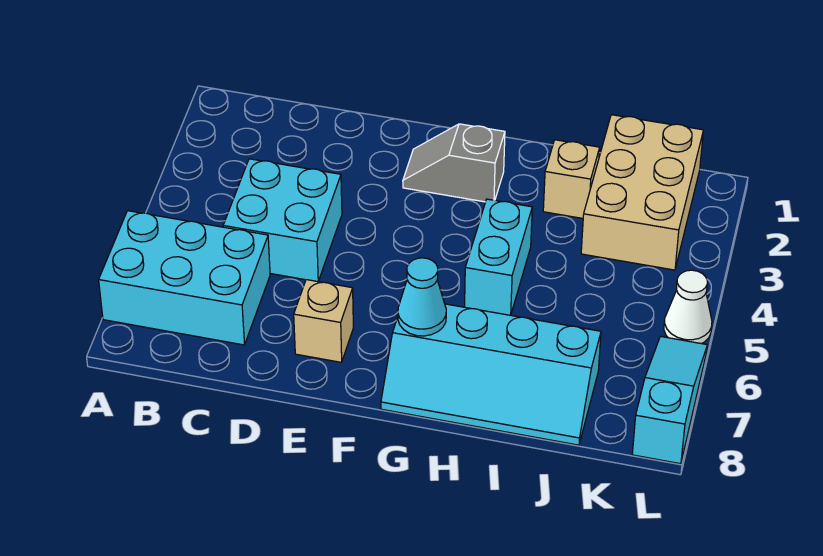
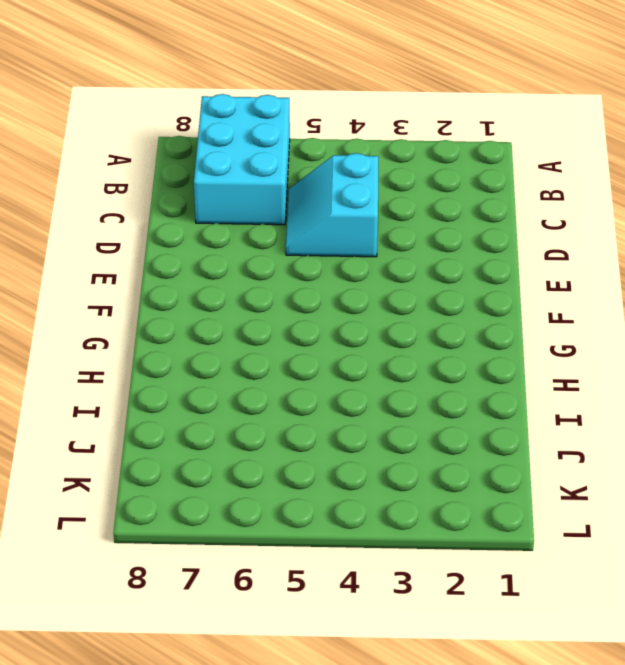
cyan slope C4:D5 level 1 top 4 -> cyan brick C4:D5 level 1
none -> tan brick E7 level 1
none -> grey slope F2:G2 level 1 top G

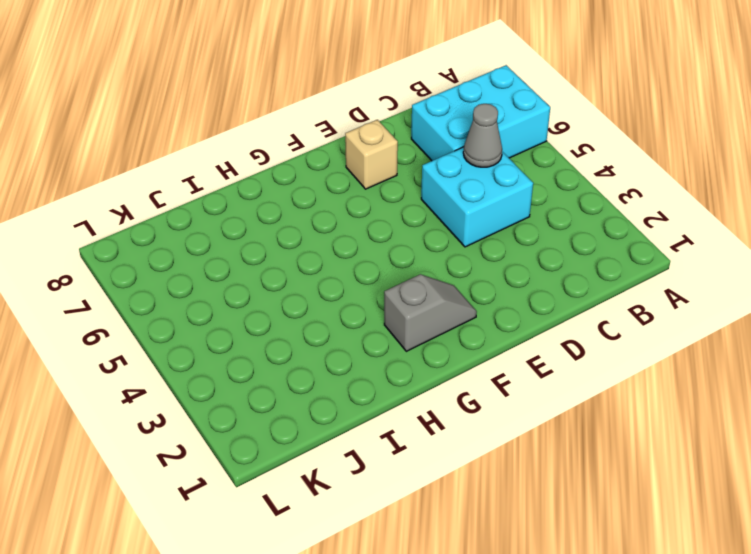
grey cone C5 level 2 -> none
none -> cyan slope G7:J8 level 1 top 7
none -> cyan brick H4:H5 level 1

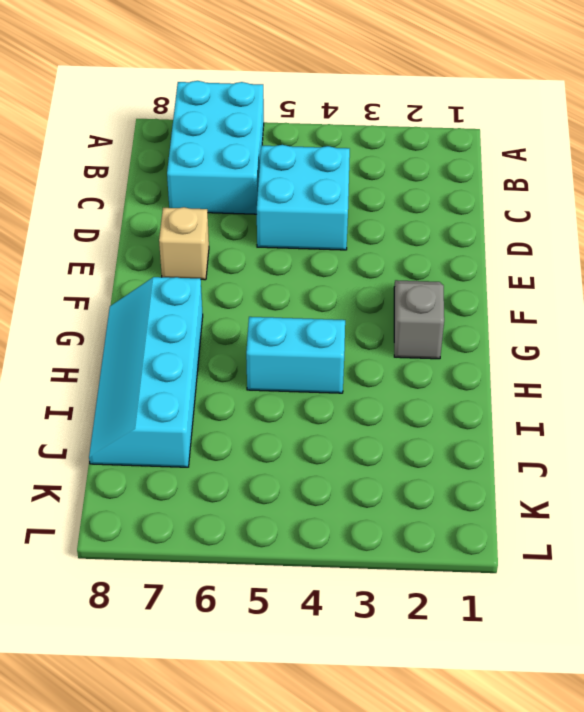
none -> tan brick I2 level 1
none -> tan brick J1:K3 level 1

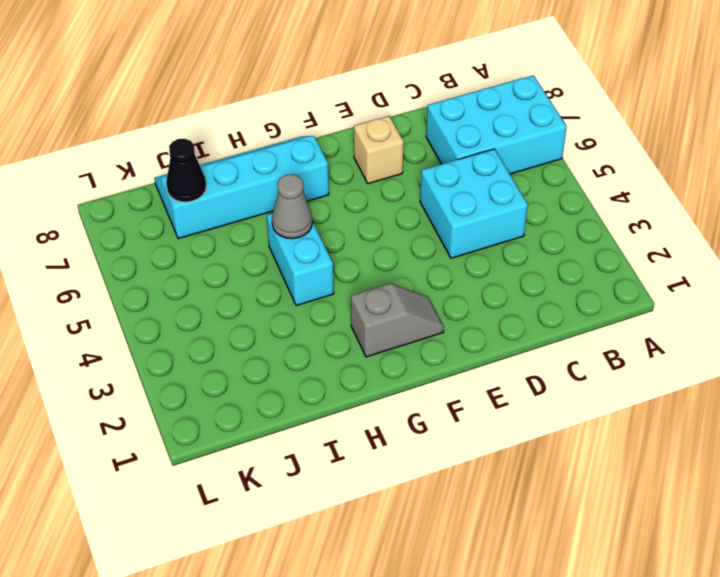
grey cone H5 level 2 -> none
black cone J7 level 2 -> none
none -> tan brick I2 level 1
none -> tan brick J1:K3 level 1

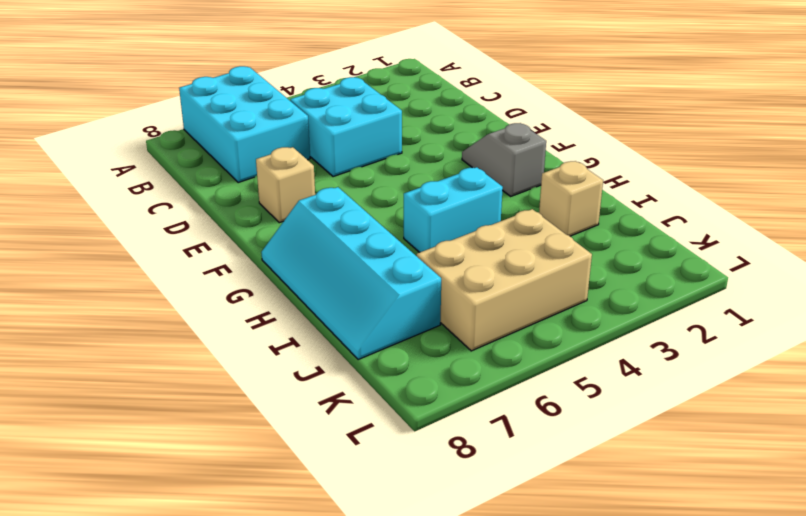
tan brick J4:K6 level 1 -> tan brick J1:K3 level 1
none -> white cone L5 level 1
none -> cyan slope L6:L8 level 1 top 8

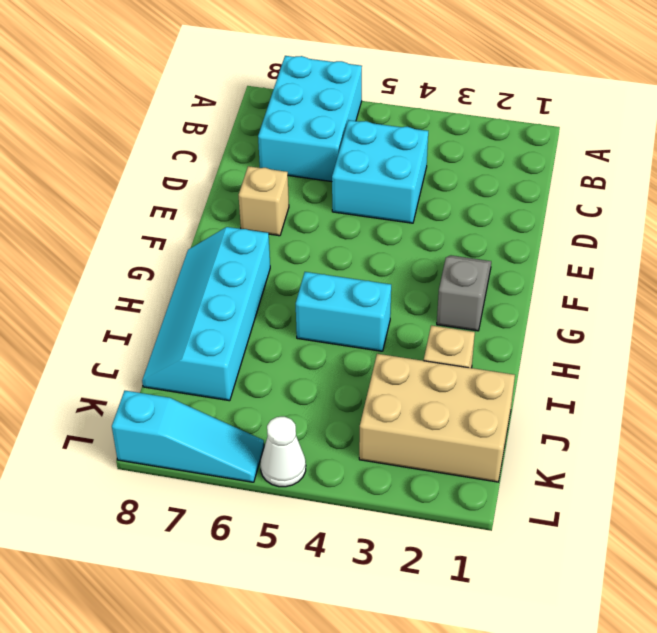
none -> cyan cone G7 level 2

